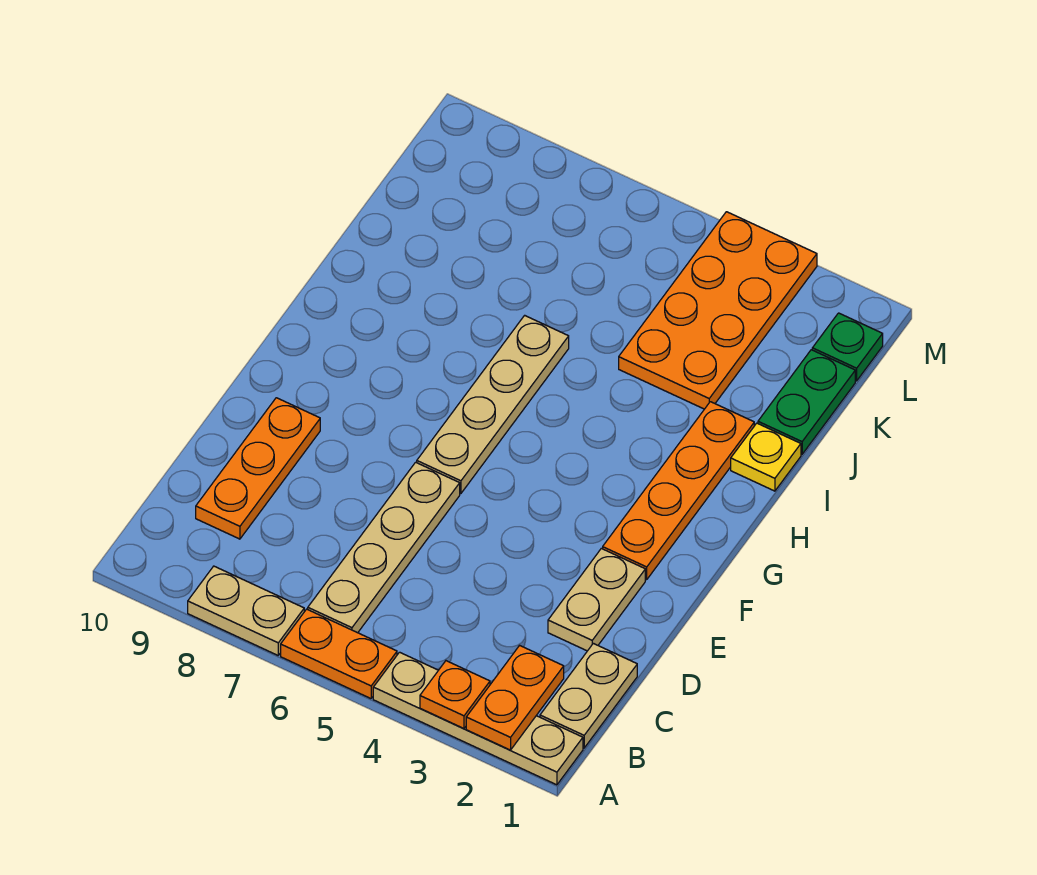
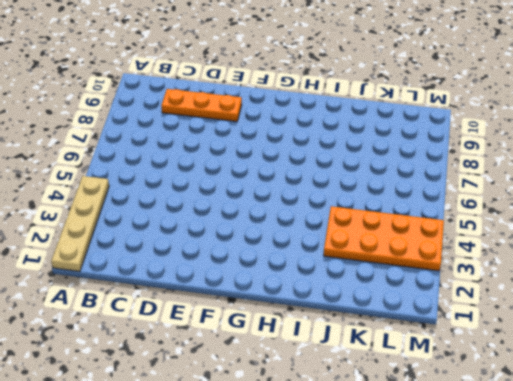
none -> orange plate A5:A6 level 1
none -> tan plate A7:A8 level 1
none -> tan plate B1:C1 level 1

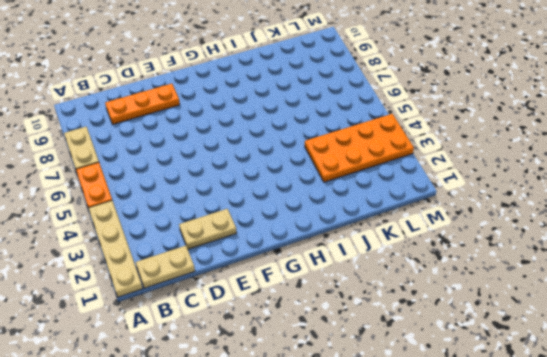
none -> tan plate B6:E6 level 1
none -> orange plate F2:I2 level 1
none -> tan plate F6:I6 level 1

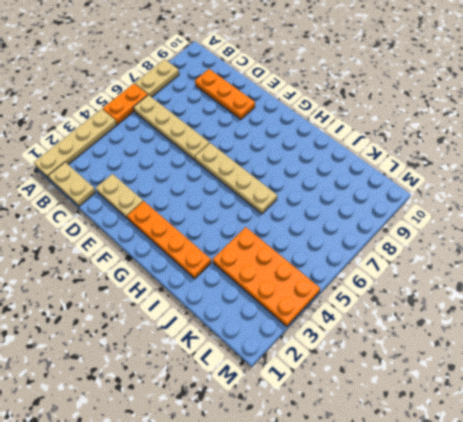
none -> yellow plate I1 level 1
none -> green plate J1:K1 level 1
none -> green plate L1 level 1

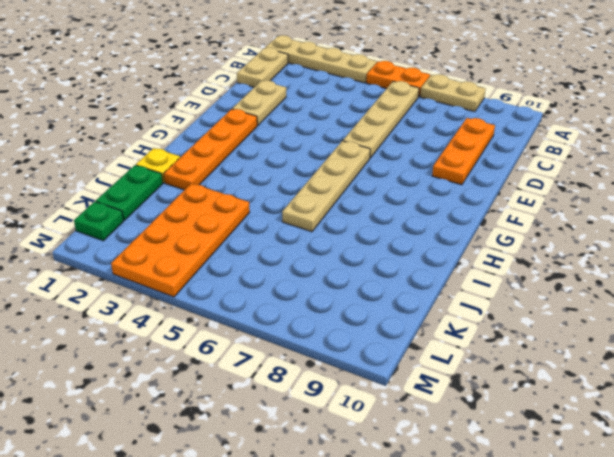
none -> orange plate A2:B2 level 2
none -> orange plate A3 level 2

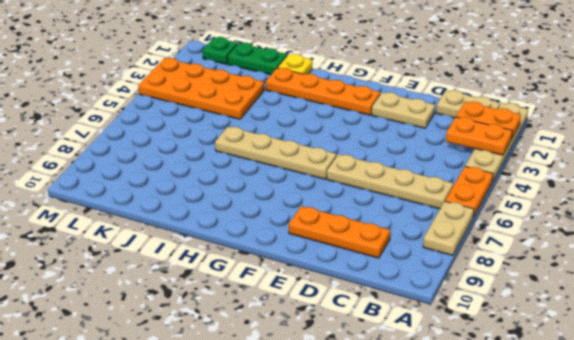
orange plate A3:B3 level 2 -> orange plate A3 level 2

